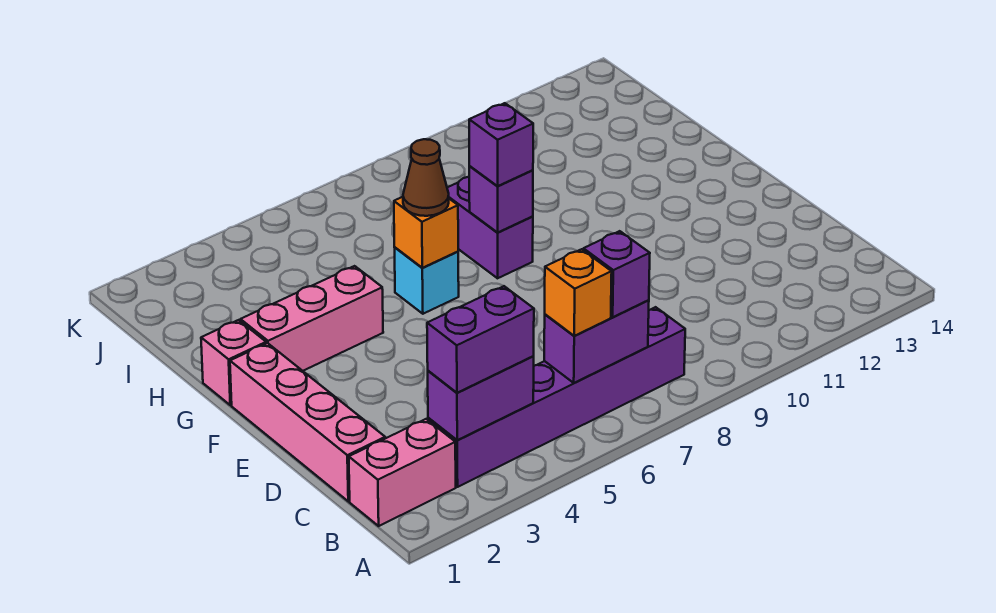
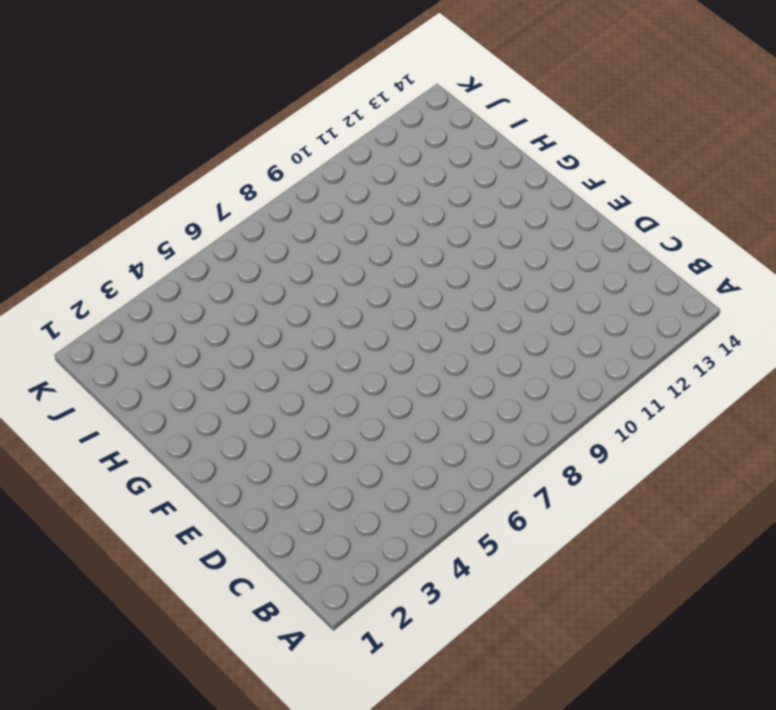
none -> pink brick B1:B2 level 1
none -> purple brick B3:B8 level 1
none -> pink brick C1:F1 level 1

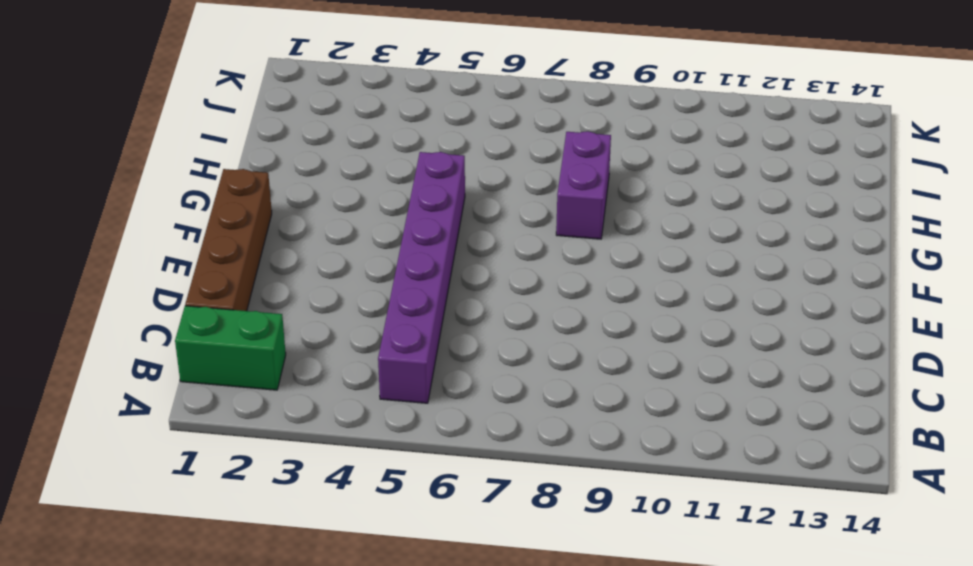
green brick B1:B2 level 1 -> pink brick B1:B2 level 1
purple brick B5:G5 level 1 -> purple brick B3:B8 level 1
brown brick C1:F1 level 1 -> pink brick C1:F1 level 1
none -> pink brick G1 level 1
none -> pink brick G2:G4 level 1
none -> cyan brick G6 level 1

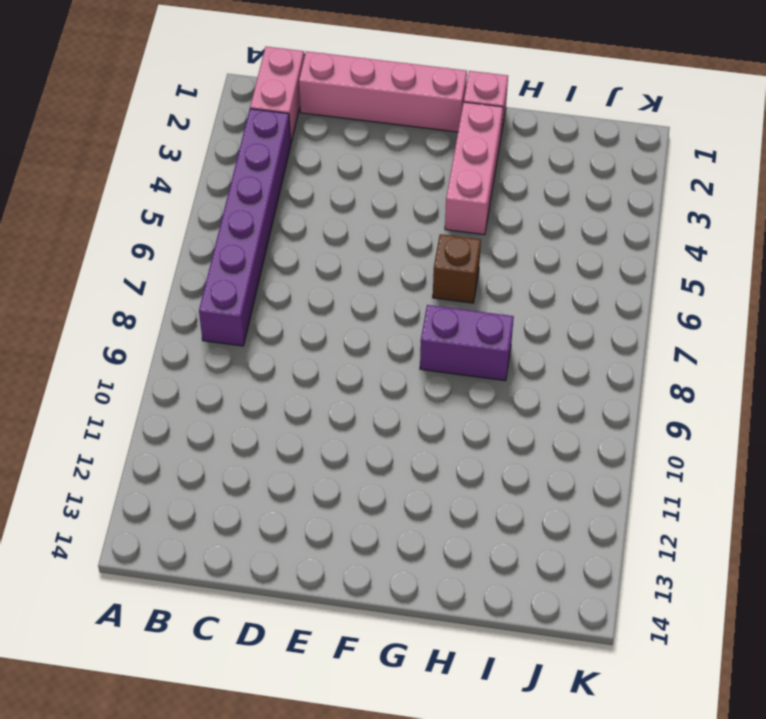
brown brick G6 level 1 -> cyan brick G6 level 1
none -> purple brick B3:B4 level 2
none -> purple brick B6:B7 level 2
none -> orange brick G6 level 2

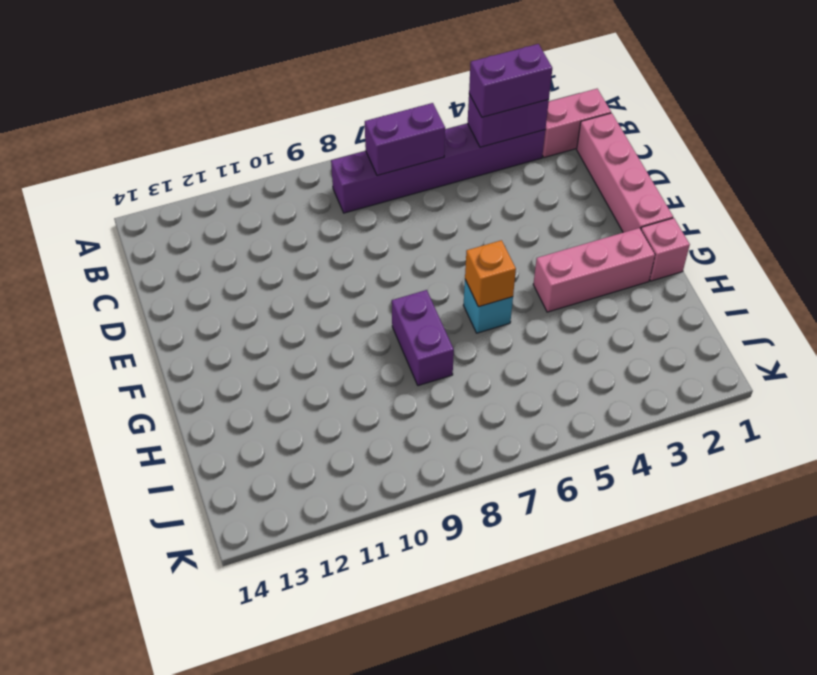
none -> purple brick G8 level 2
none -> orange brick B6 level 3
none -> purple brick B7 level 3

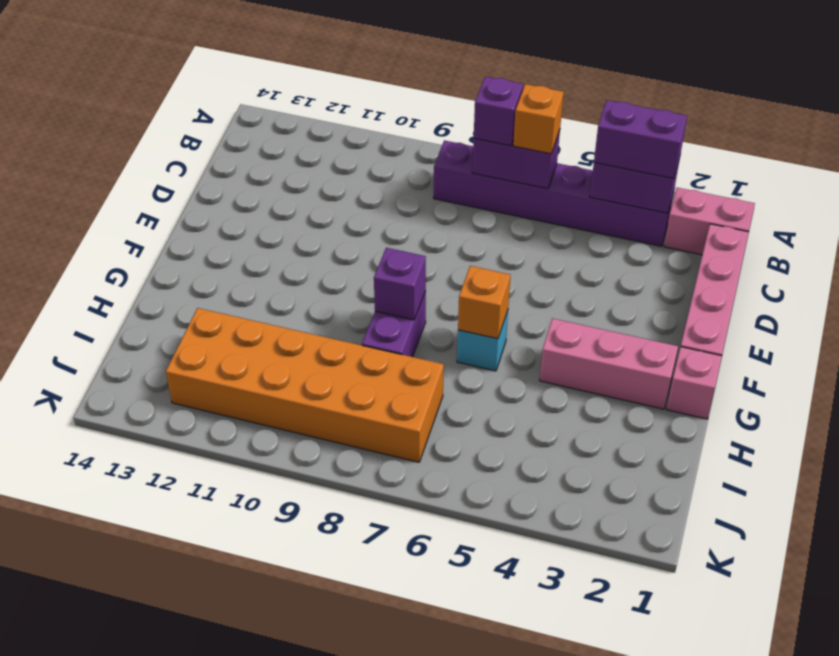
orange brick I7:J12 level 1 -> none
none -> brown cone G6 level 3
none -> purple brick G8 level 3

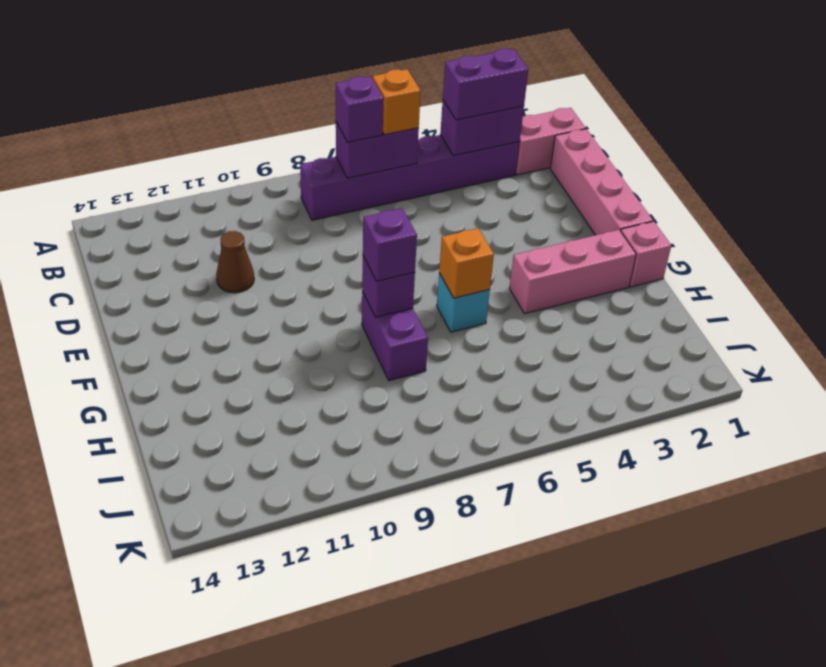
brown cone D11 level 1 -> brown cone G6 level 3

